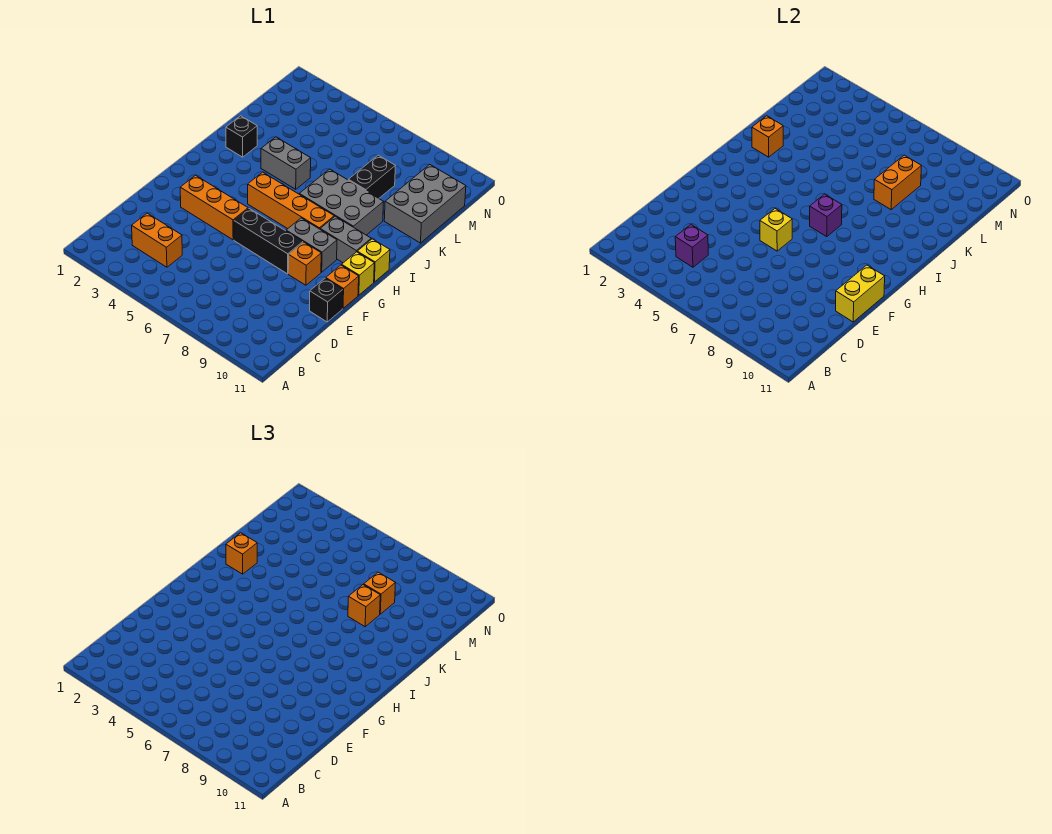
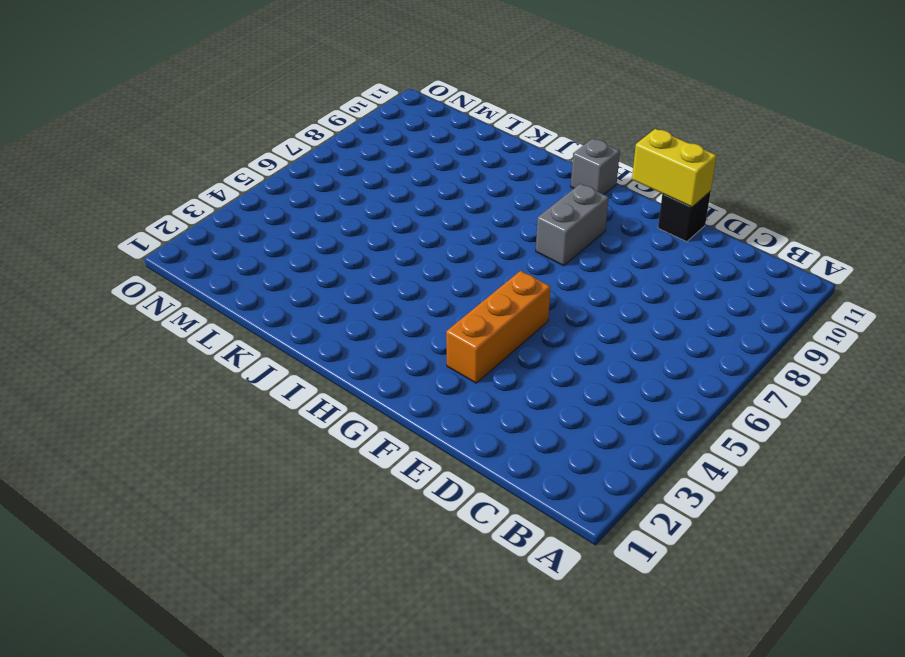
grey brick H11 level 1 -> yellow brick H11 level 1
none -> orange brick C3:C4 level 1
none -> black brick F6:F8 level 1
none -> orange brick F9 level 1

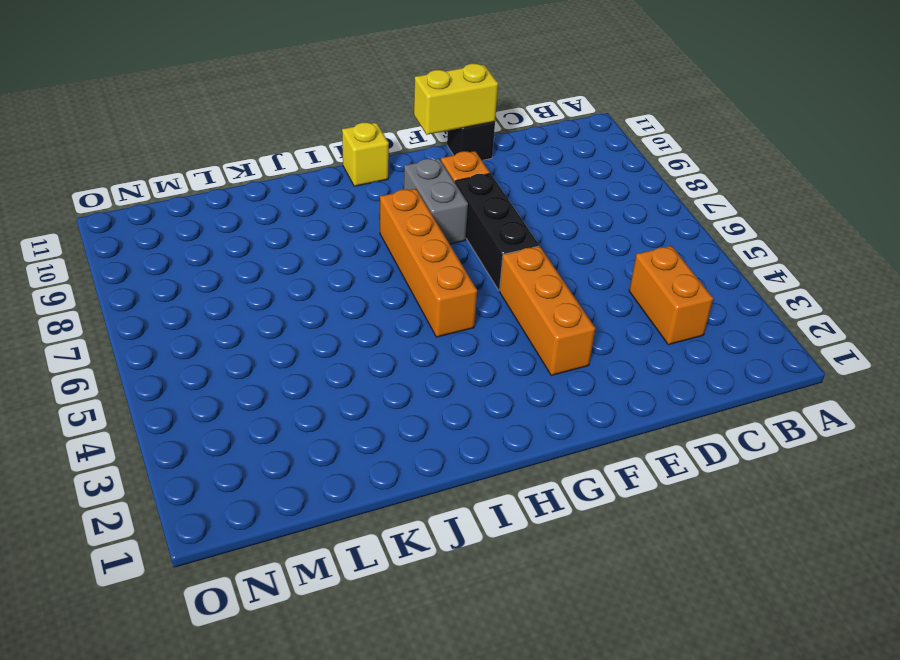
none -> orange brick F11 level 1
none -> yellow brick G11 level 1
none -> grey brick H9:H10 level 1

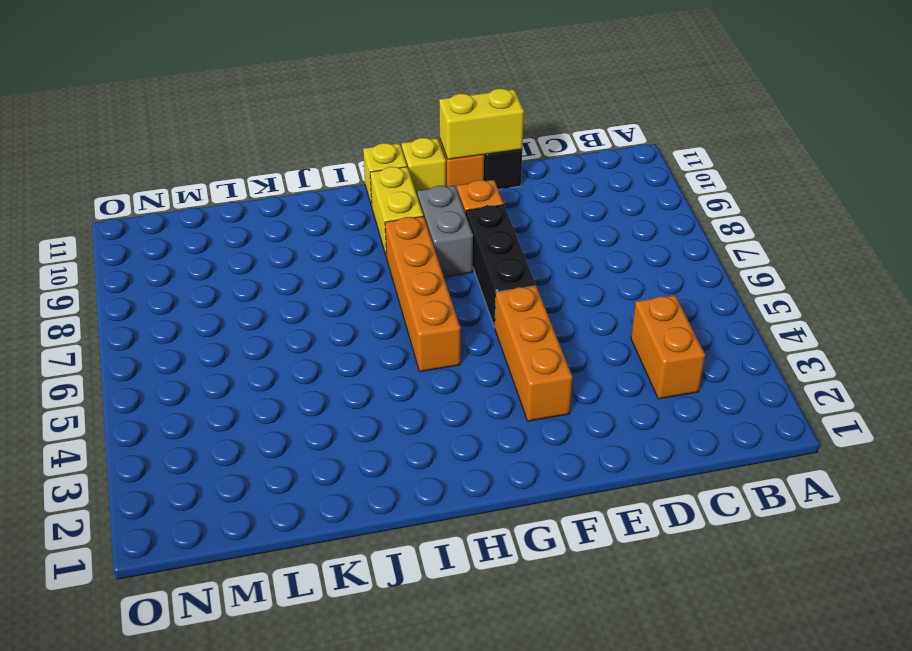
yellow brick H9:H10 level 1 -> grey brick H9:H10 level 1
none -> grey brick I7:J9 level 1
none -> black brick J2 level 1
none -> grey brick J4:J5 level 1

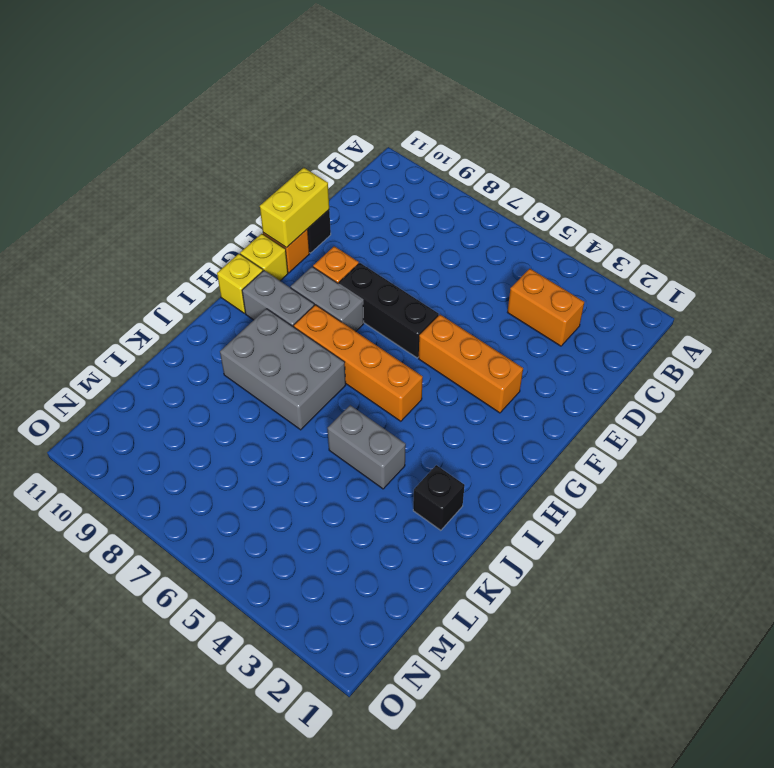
none -> black brick K8:L8 level 1
none -> grey brick K10:M11 level 1
none -> purple brick C4 level 2

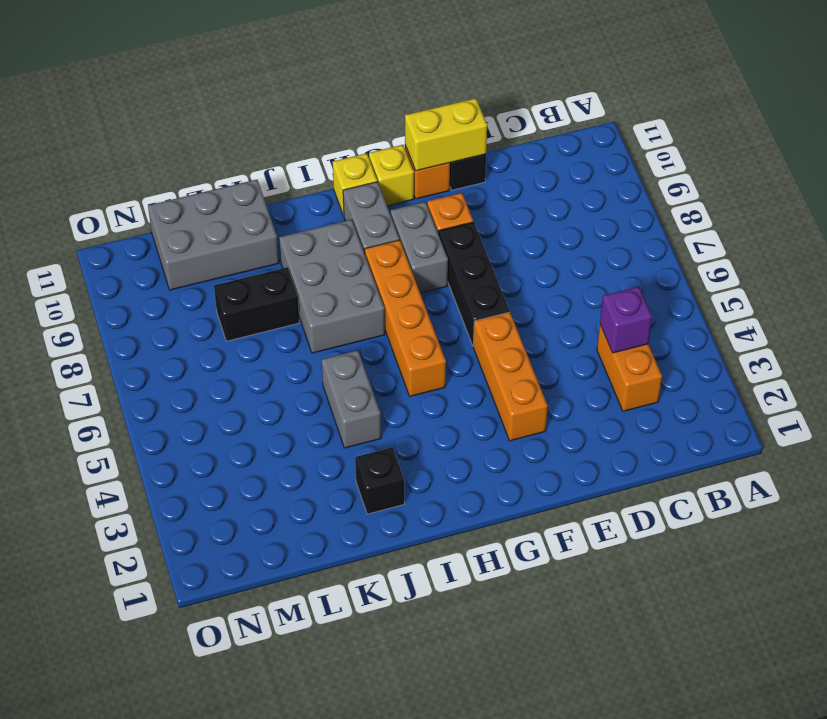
none -> yellow brick F6 level 2
none -> purple brick H7 level 2
none -> orange brick J2 level 2

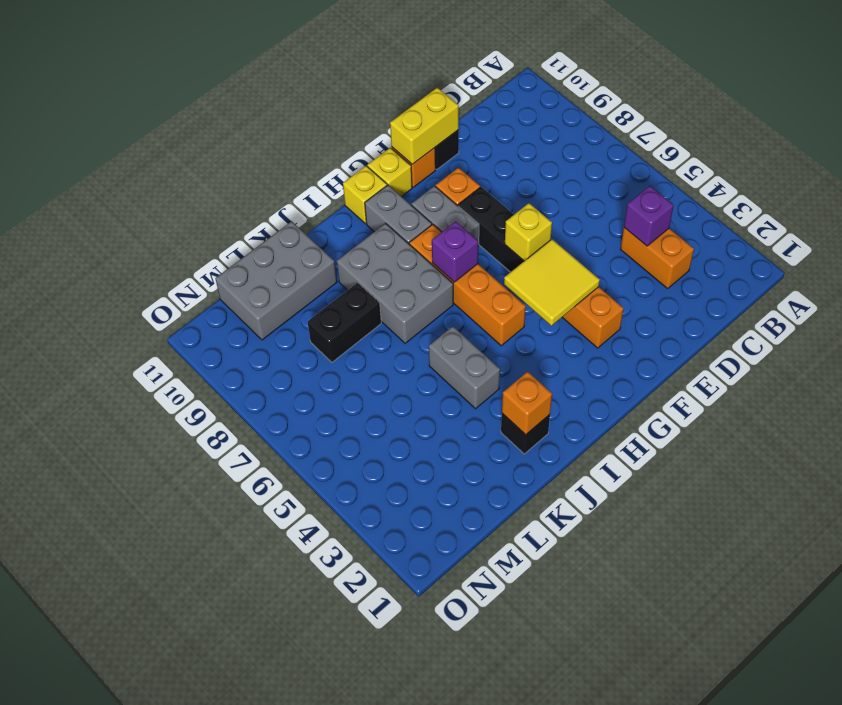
yellow tile F4:G5 level 2 -> none
none -> orange brick K8:L8 level 2
none -> orange brick J2 level 3
none -> orange brick K8 level 3

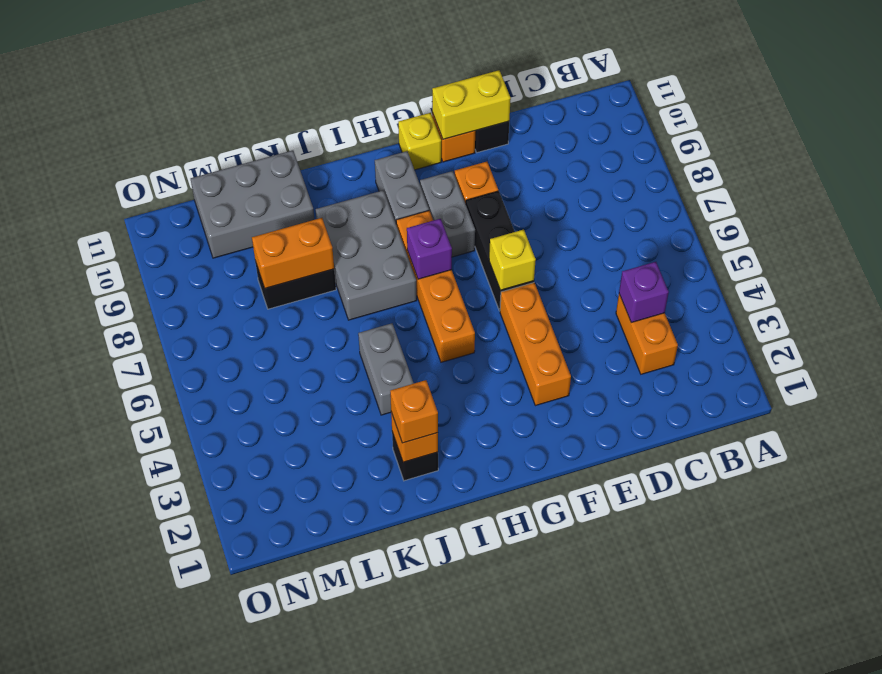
none -> yellow brick H11 level 1
none -> orange brick K8 level 3
none -> orange brick L8 level 3

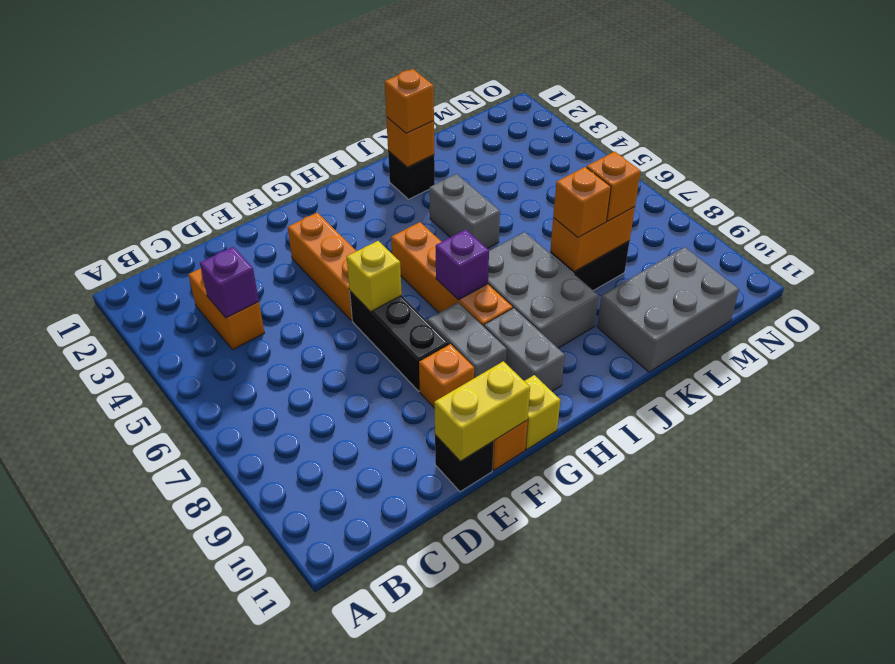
none -> yellow brick H11 level 1

